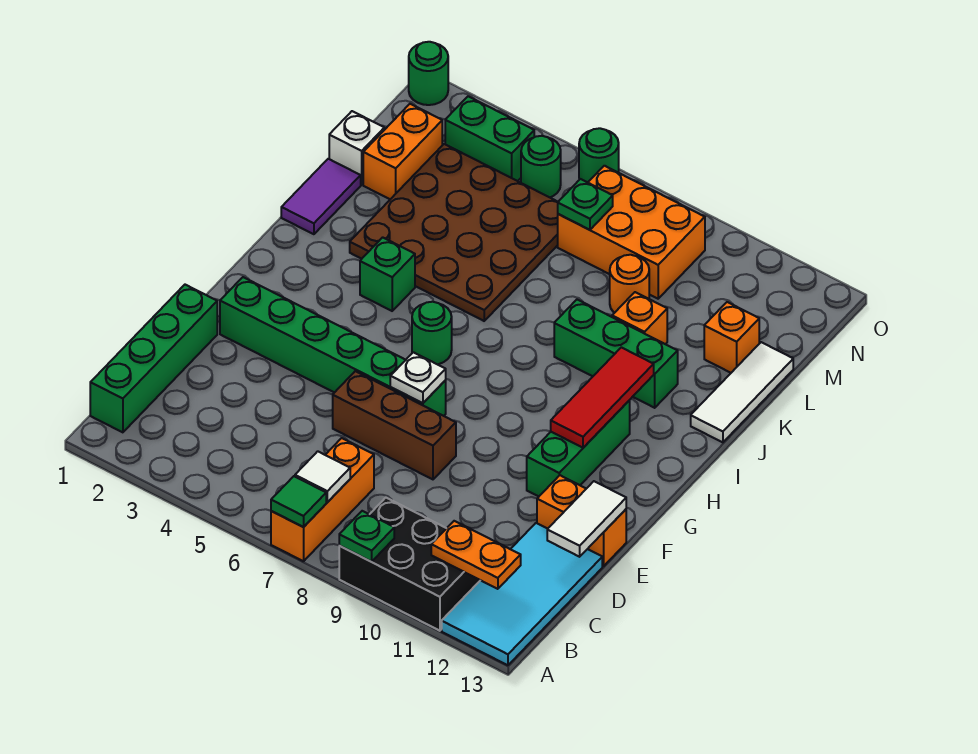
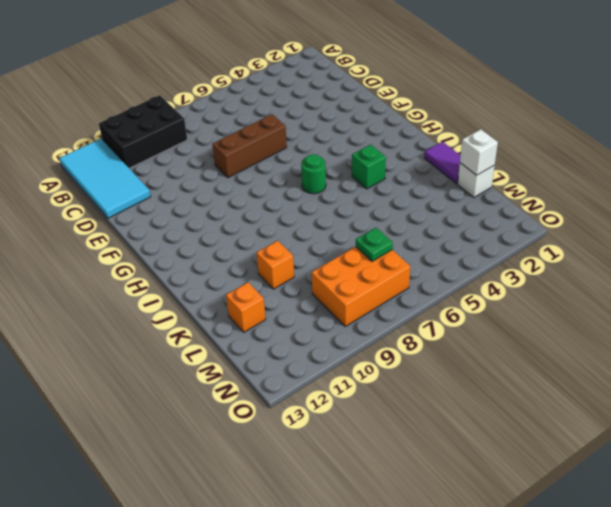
white brick L1 level 2 -> none
none -> orange brick A7:C7 level 1
none -> green brick B1:E1 level 1
none -> orange brick E12:E13 level 1
none -> green brick F2:F7 level 1

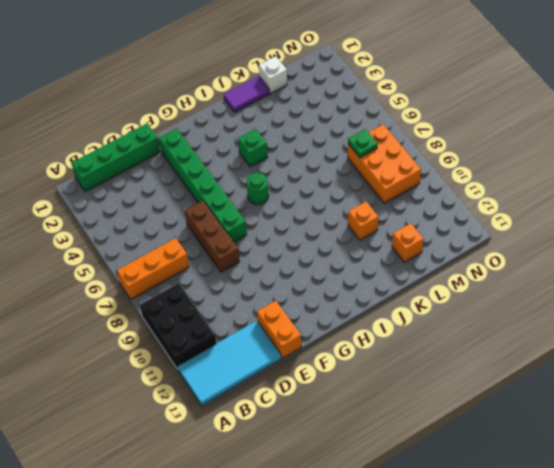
none -> green brick F11:H11 level 1
none -> brown plate J3:M6 level 1
none -> green brick J9:J11 level 1
none -> white tile J13:L13 level 1

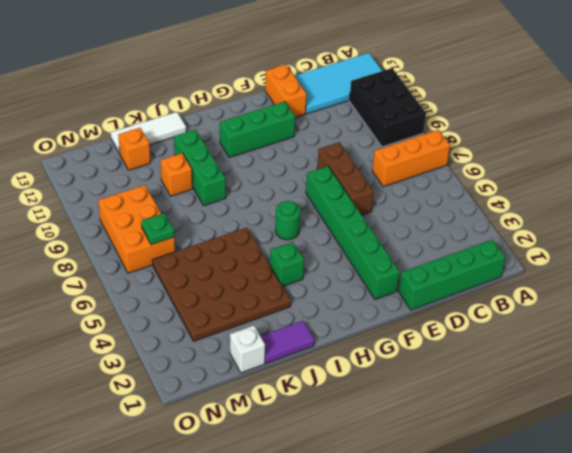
none -> orange brick L2:M2 level 1
none -> orange round brick L9 level 1
none -> green brick N3:N4 level 1
none -> green round brick N5 level 1

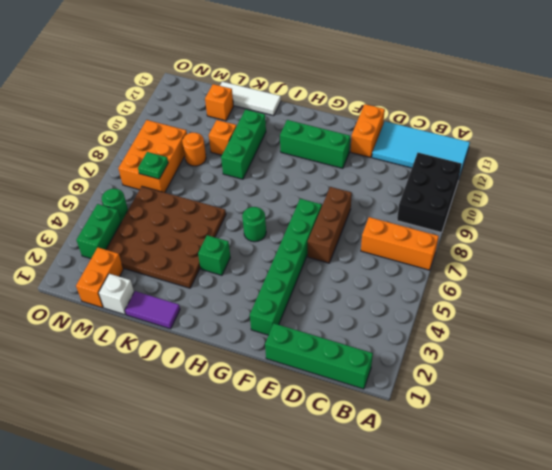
orange brick M1:M2 level 1 -> orange brick L2:M2 level 1
none -> green round brick O1 level 1
none -> green round brick O6 level 1
none -> green tile A7 level 2
none -> green plate A9 level 2

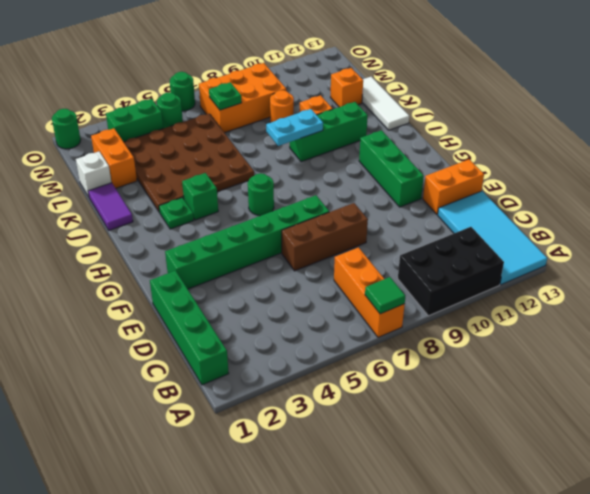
green plate I3 level 1 -> green plate A9 level 2
cyan plate J8:J9 level 2 -> none
none -> white tile B7 level 2
none -> orange plate B11:B12 level 2
none -> white tile D13:E13 level 2
none -> white plate F7 level 2

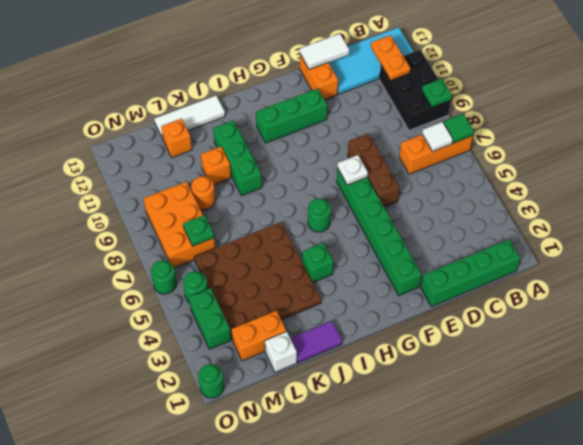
none -> red tile G11:I11 level 2

